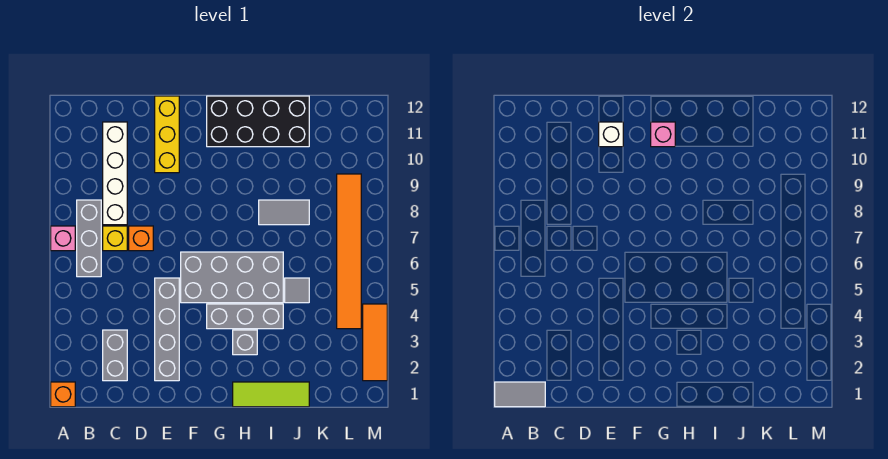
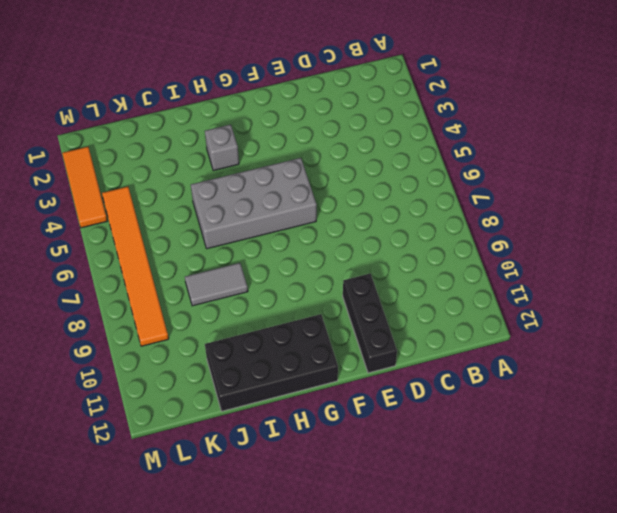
black brick E10:E12 level 1 -> yellow brick E10:E12 level 1
none -> orange brick A1 level 1
none -> pink brick A7 level 1
none -> grey brick B6:B8 level 1

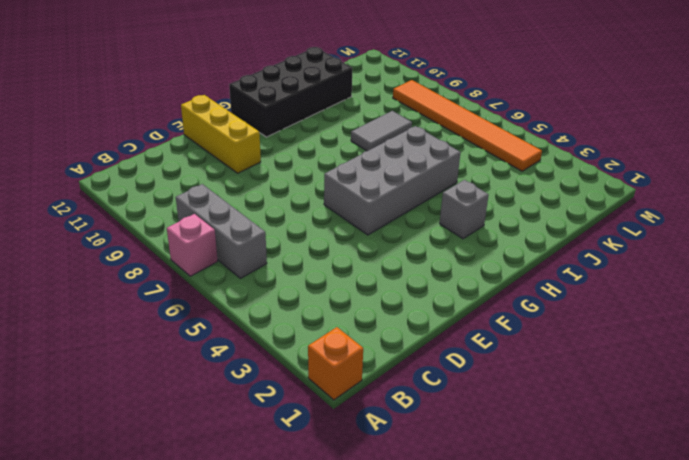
none -> grey brick C2:C3 level 1
none -> yellow brick C7 level 1
none -> white brick C8:C11 level 1

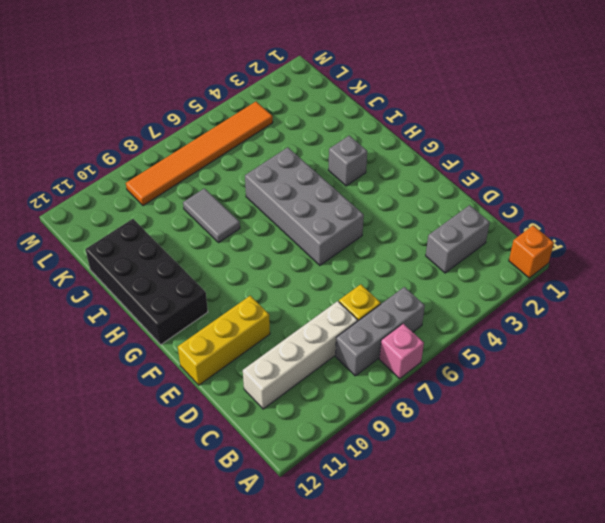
none -> orange brick D7 level 1
none -> grey brick E2:E5 level 1
none -> grey brick G4:I4 level 1

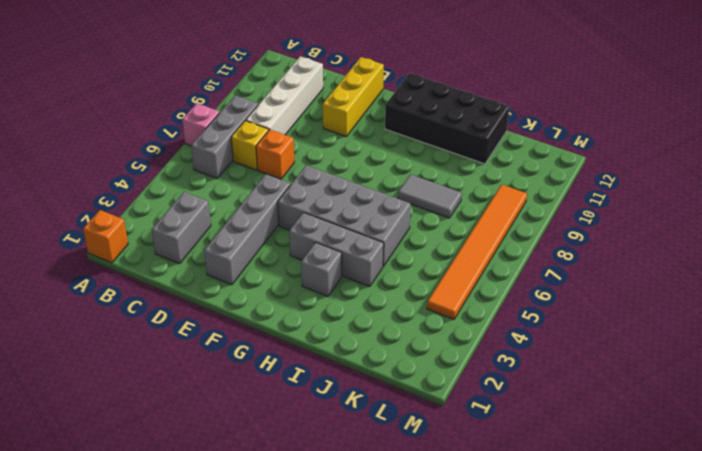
none -> lime tile H1:J1 level 1
none -> grey tile J5 level 1
none -> orange tile M2:M4 level 1

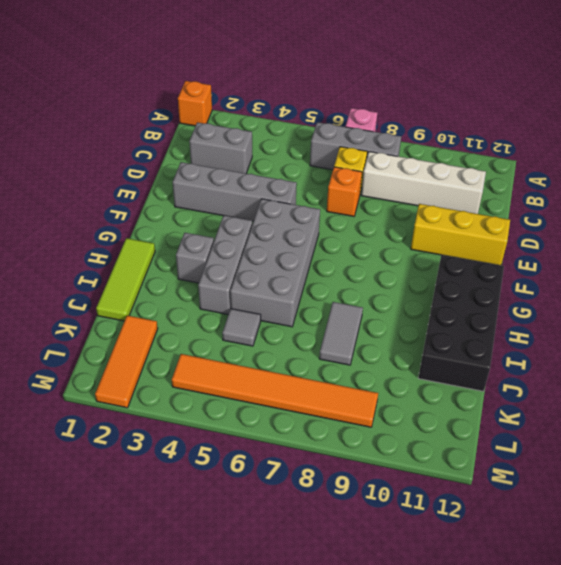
orange tile K2:M2 level 1 -> orange tile M2:M4 level 1
none -> grey tile A1:B1 level 2
none -> white brick E11 level 2
none -> pink brick G11 level 2

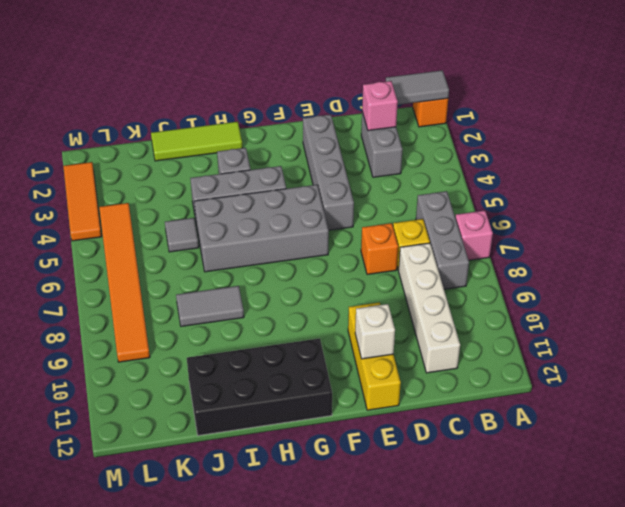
pink brick C2 level 2 -> pink brick G11 level 2

